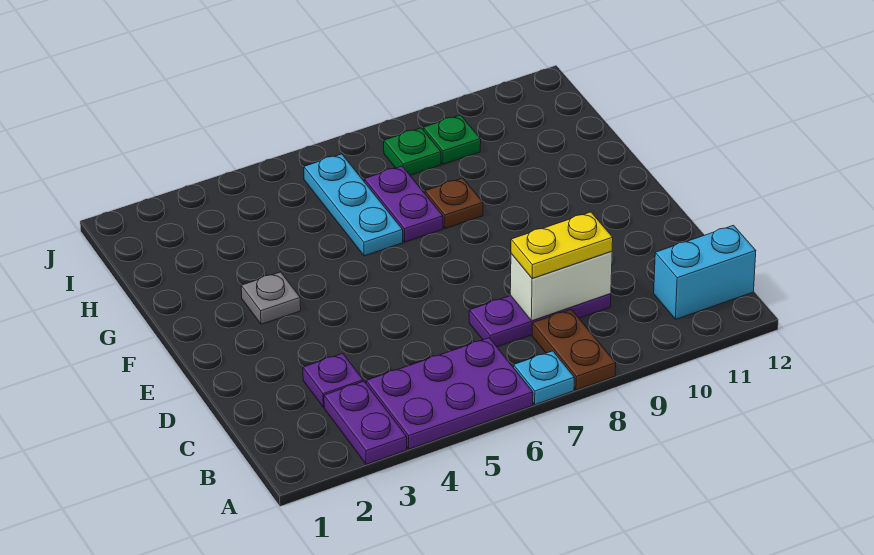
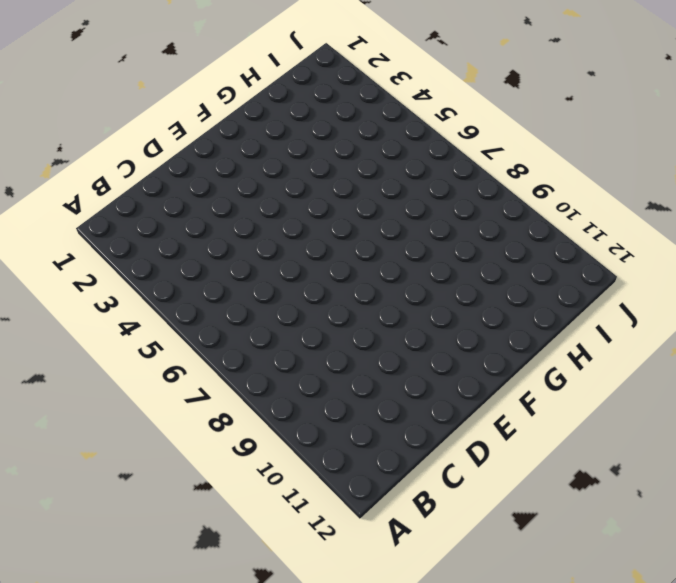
none -> purple plate A3:B3 level 1
none -> purple plate A4:B6 level 1
none -> cyan plate A7 level 1

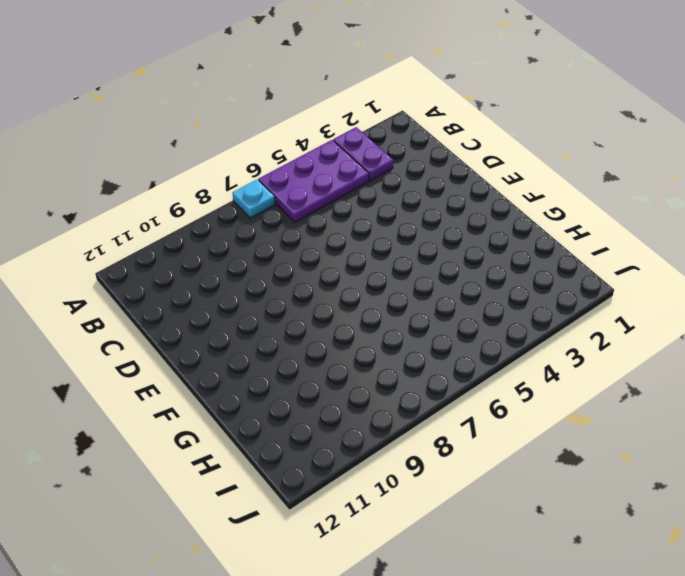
none -> brown plate A8:B8 level 1
none -> cyan brick B11:B12 level 1
none -> purple plate C3 level 1

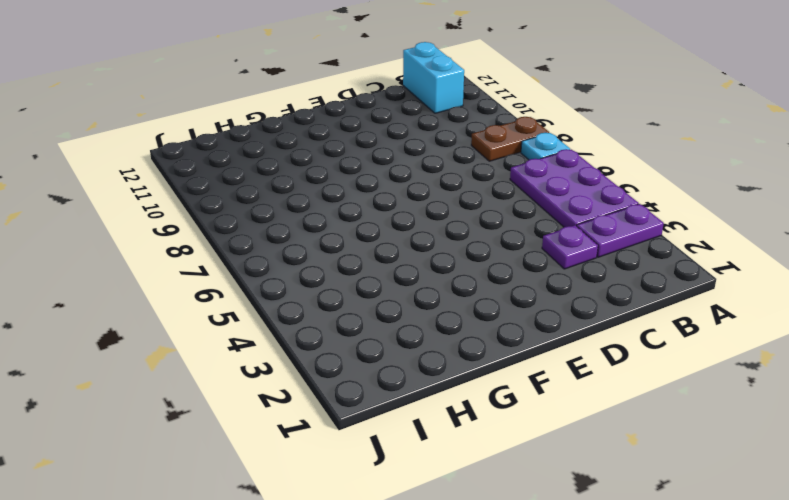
none -> purple plate C7:C9 level 1
none -> grey plate F3 level 1
none -> cyan plate G6:I6 level 1

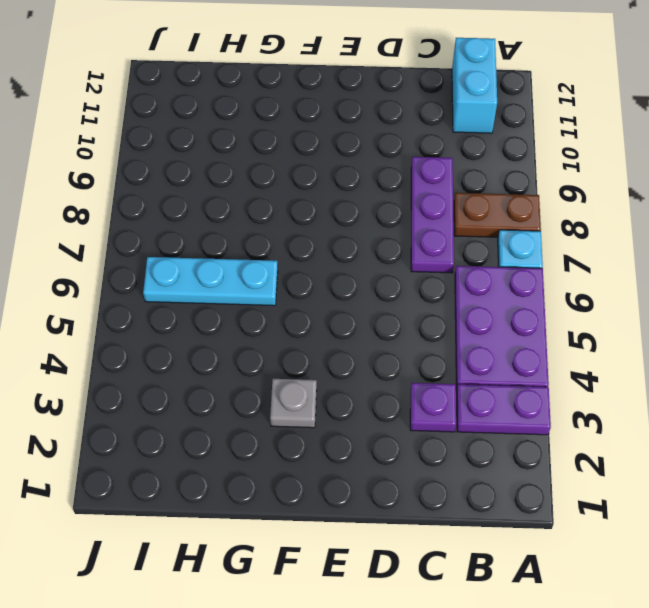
none -> purple plate G7:H7 level 1
none -> brown plate G8 level 1
none -> green plate I8 level 1

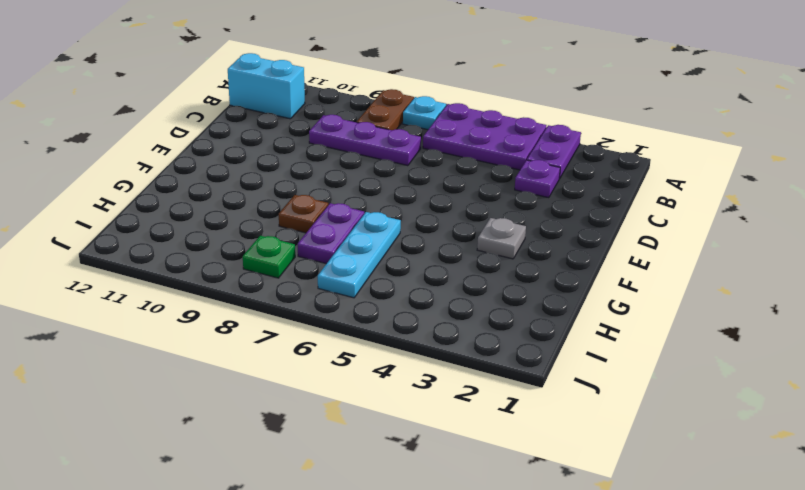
none -> green plate I9 level 1
none -> white brick C8:C9 level 2
none -> yellow plate C8:C9 level 3

